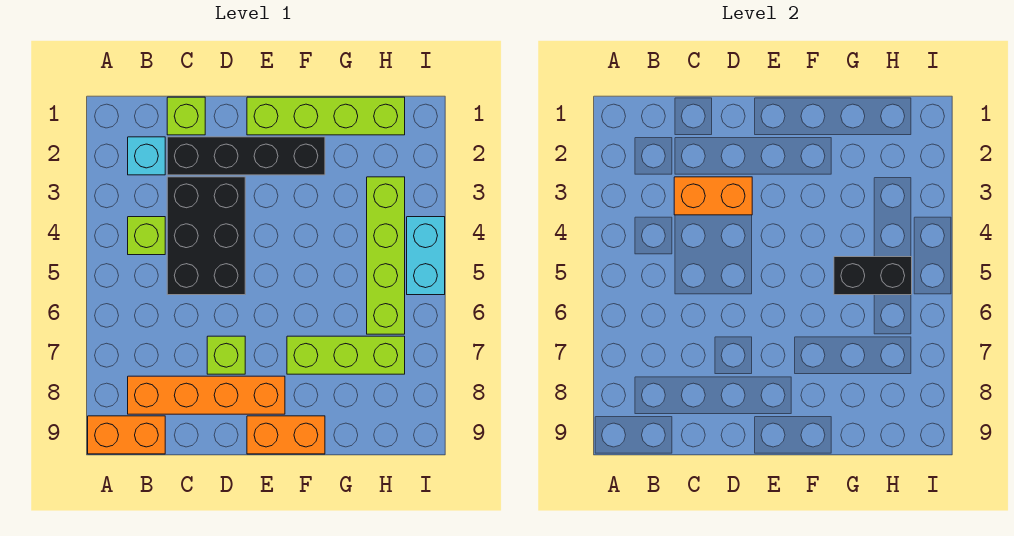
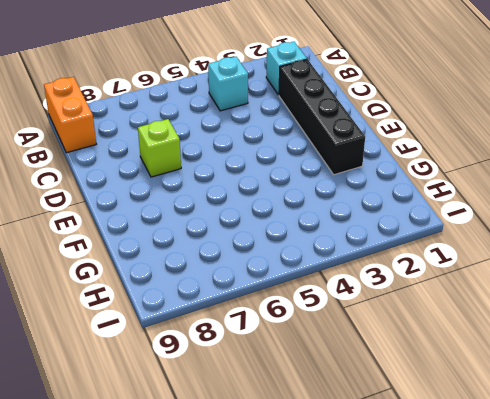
cyan brick B4 level 1 -> lime brick B4 level 1
none -> orange brick B8:E8 level 1
none -> lime brick C1 level 1
none -> black brick C3:D5 level 1

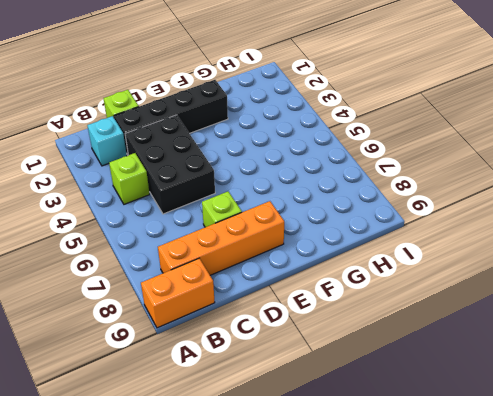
none -> lime brick E1:H1 level 1
none -> orange brick E9:F9 level 1
none -> lime brick F7:H7 level 1

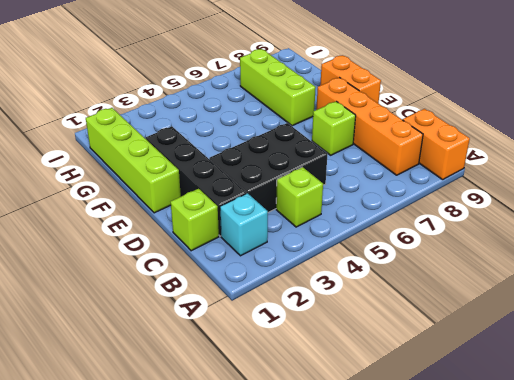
none -> lime brick H3:H6 level 1
none -> cyan brick I4:I5 level 1
none -> orange brick C3:D3 level 2

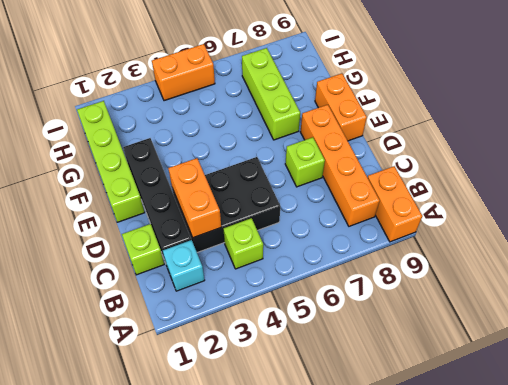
orange brick I4:I5 level 1 -> cyan brick I4:I5 level 1
none -> lime brick H3:H6 level 1
none -> black brick G5:H5 level 2

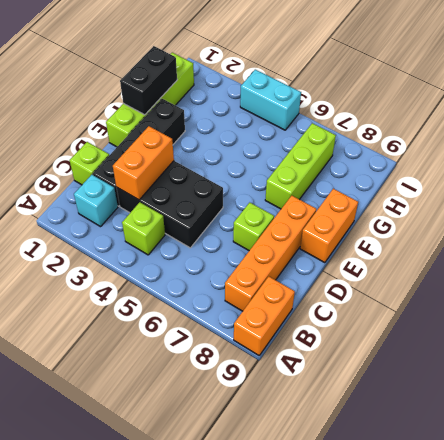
black brick F1:G1 level 2 -> black brick G5:H5 level 2
none -> lime brick H3:H6 level 1

